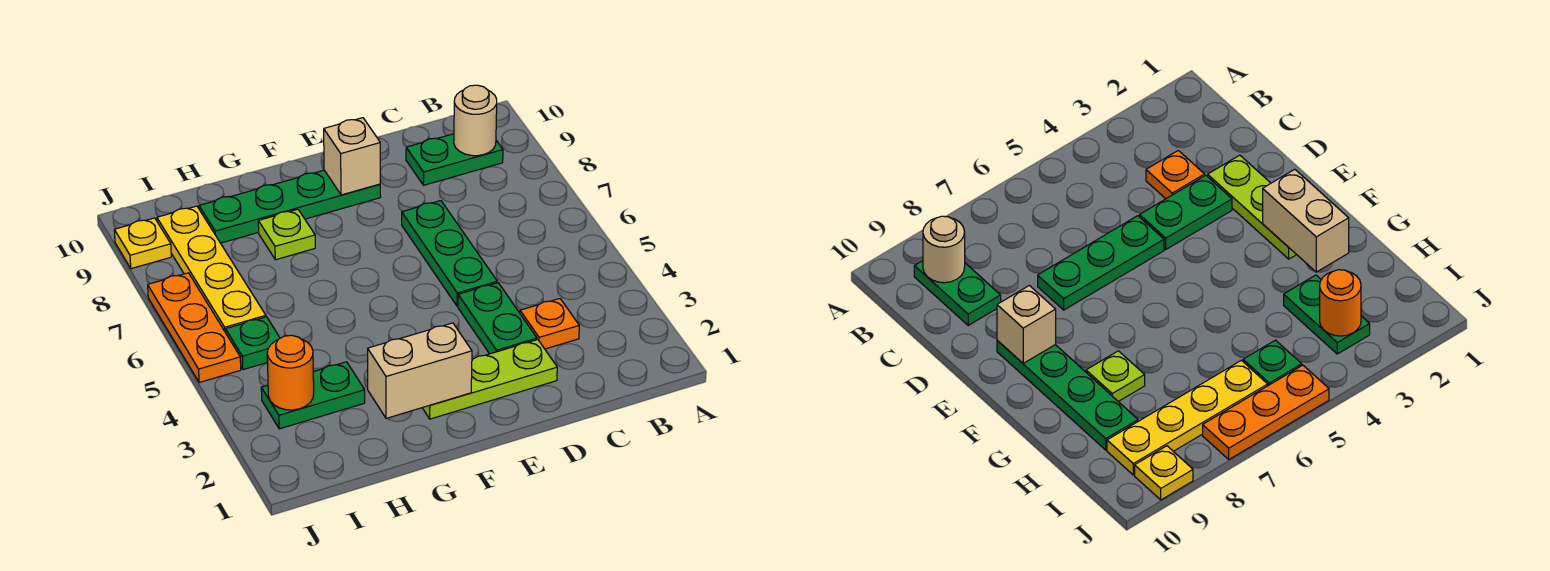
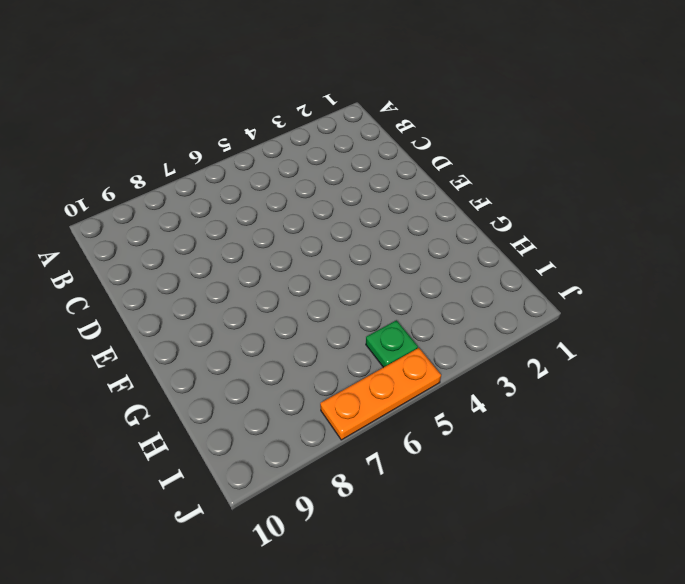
none -> green plate B9:C9 level 1
none -> orange plate C3 level 1
none -> lime plate D2:F2 level 1

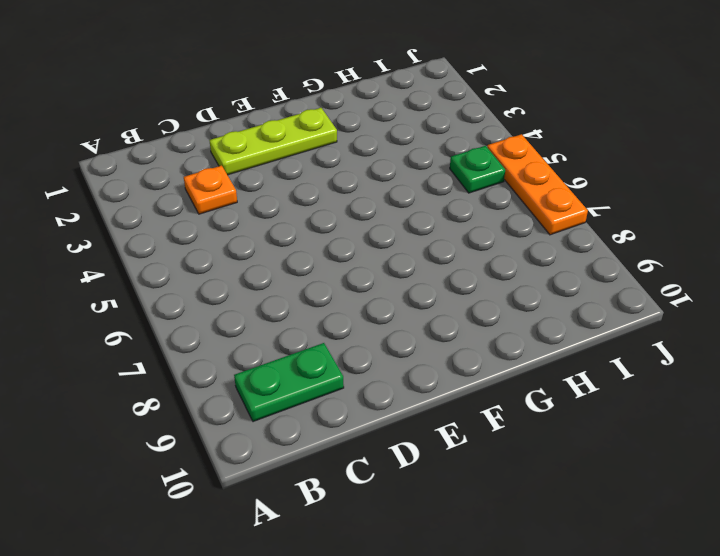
none -> green plate D3:D4 level 1
none -> green plate D5:D7 level 1
none -> green plate E9:H9 level 1

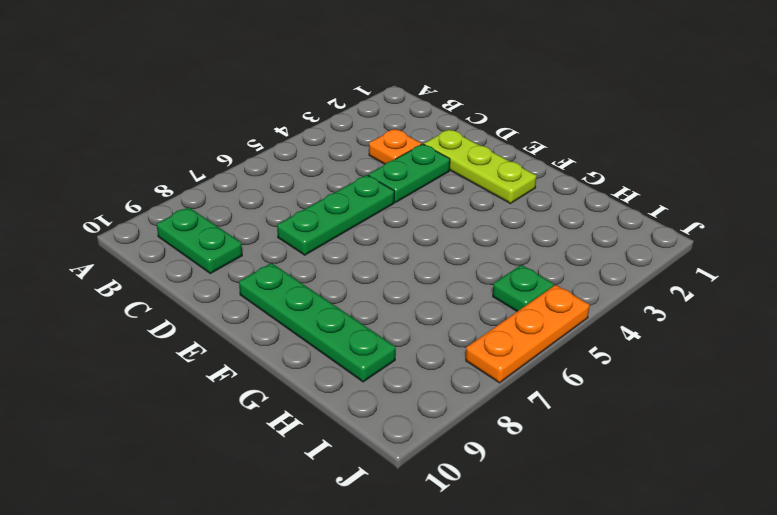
none -> lime plate G8 level 1
none -> green plate H3:I3 level 1
none -> yellow plate I6:I9 level 1

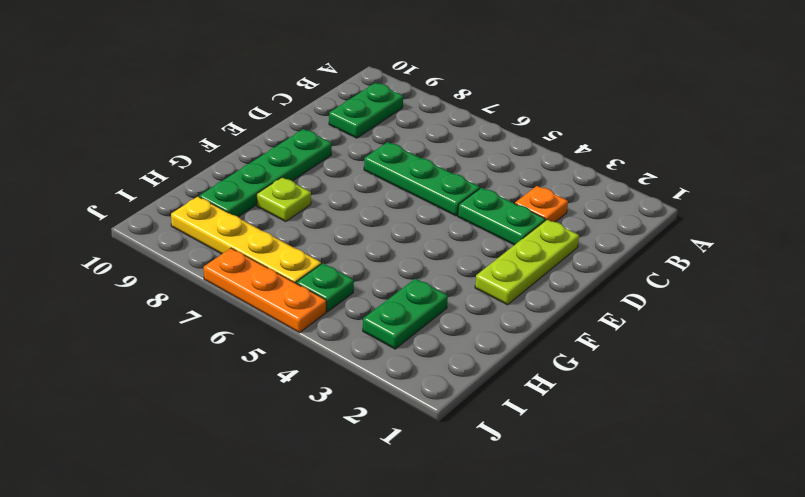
none -> yellow plate J9 level 1
none -> tan round brick B9 level 2
none -> tan brick E9 level 2

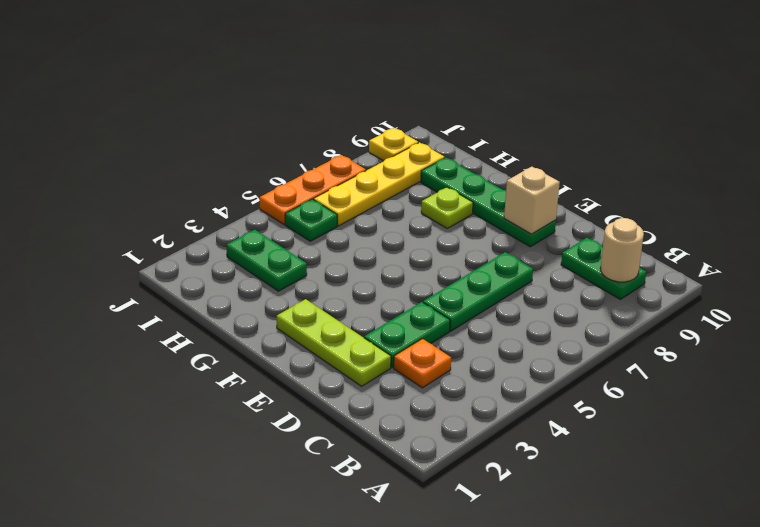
none -> tan brick F2:G2 level 2
none -> orange round brick I3 level 2

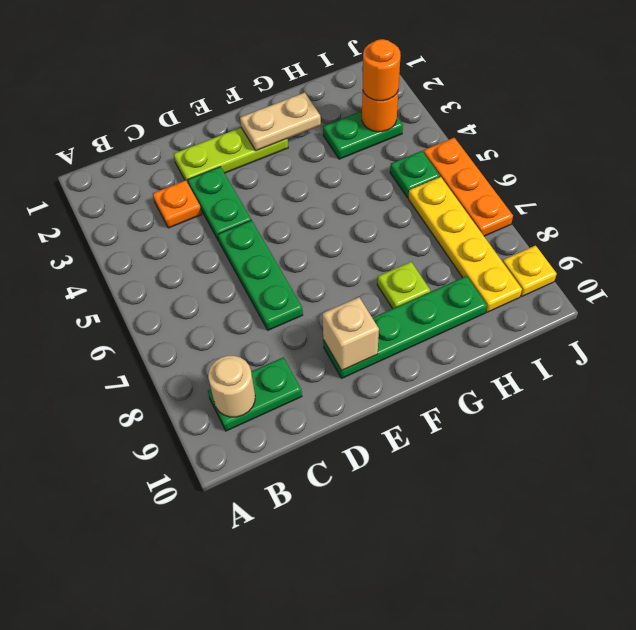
tan plate F2:G2 level 2 -> tan brick F2:G2 level 2
orange round brick I3 level 3 -> none

